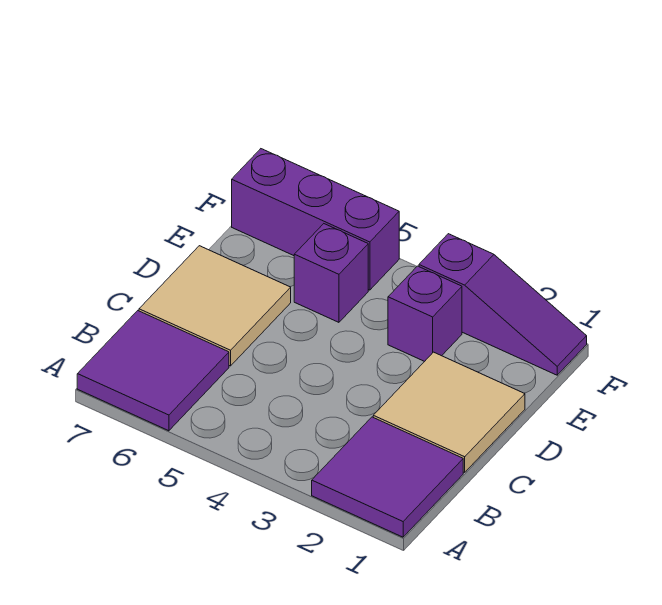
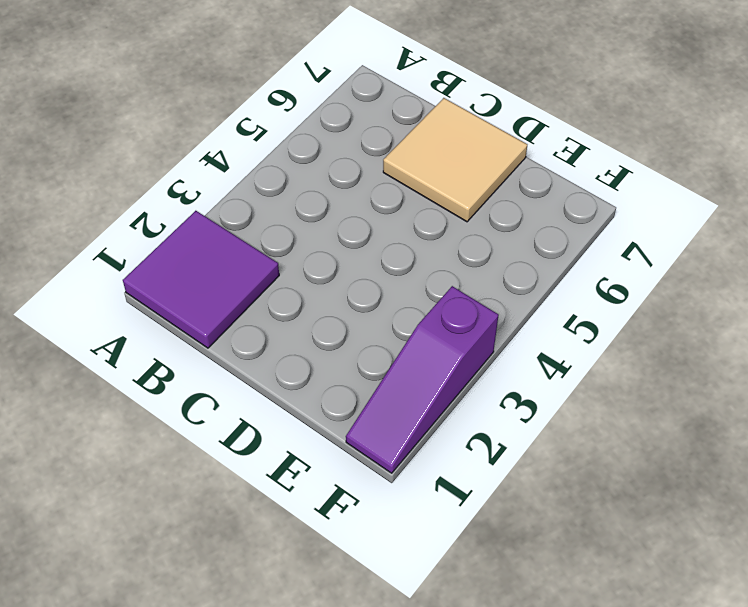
none -> purple tile A6:B7 level 1
none -> tan tile C1:D2 level 1

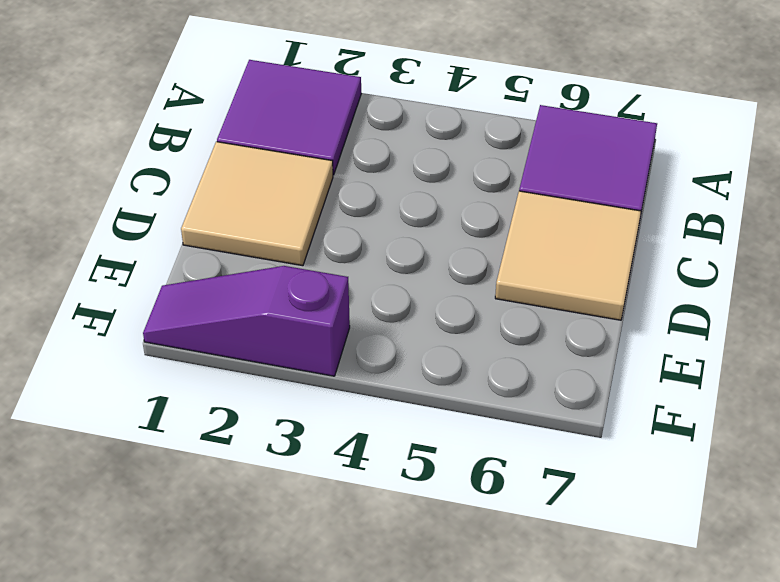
none -> purple brick E3 level 1
none -> purple brick E5 level 1

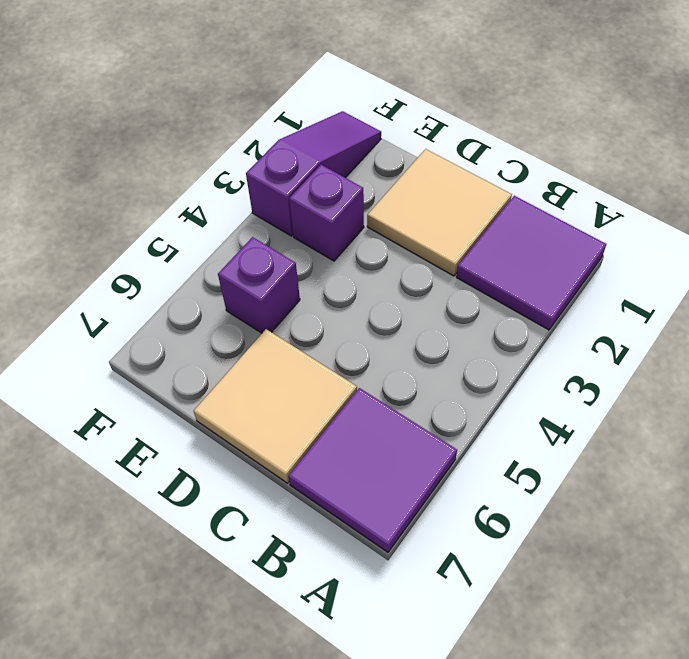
none -> purple brick F5:F7 level 1

